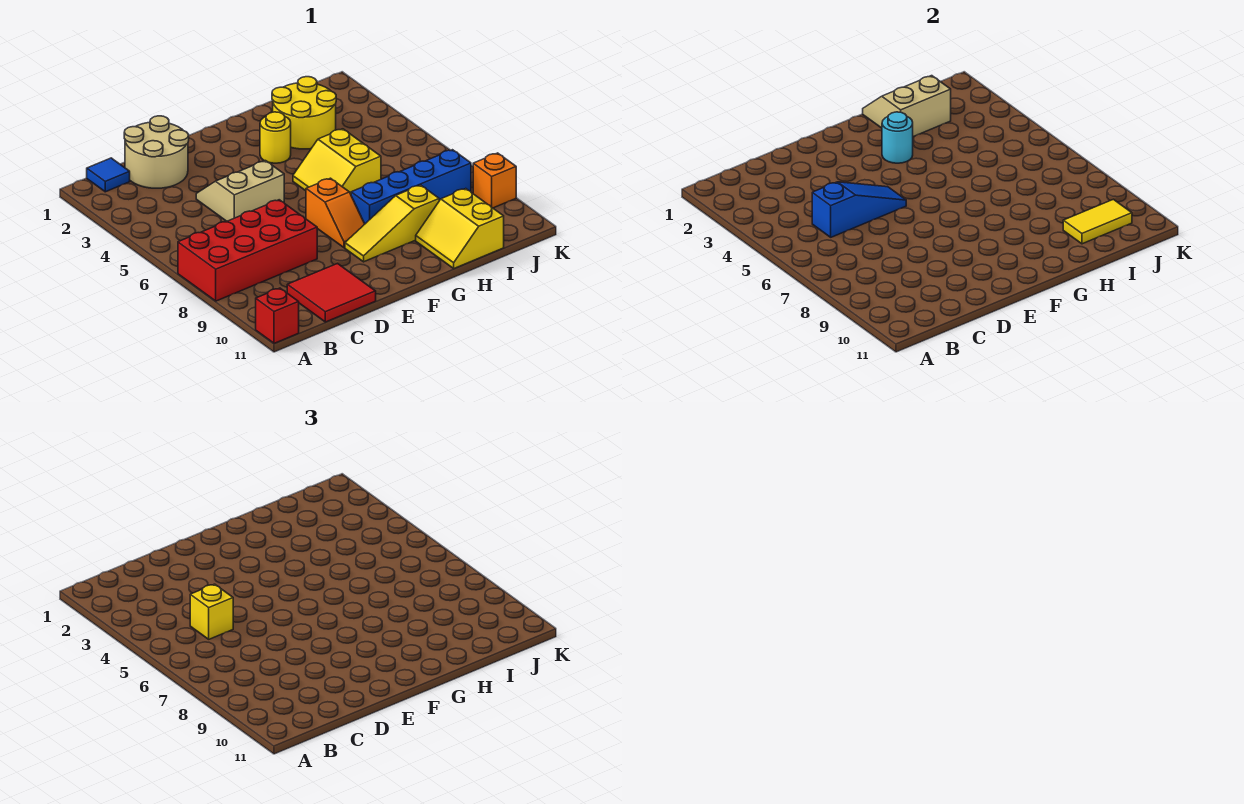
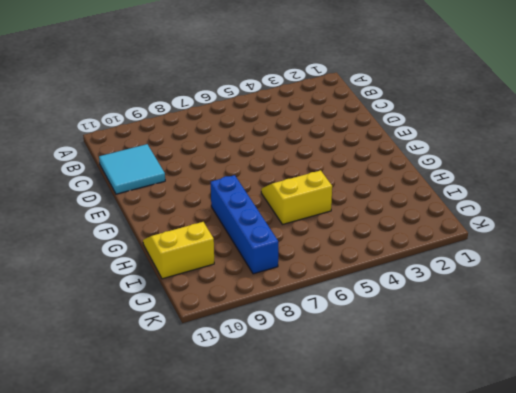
cyan tile C10:D11 level 1 -> red tile C10:D11 level 1
none -> red brick A7:D8 level 1
none -> red brick A11 level 1
none -> blue tile B1 level 1

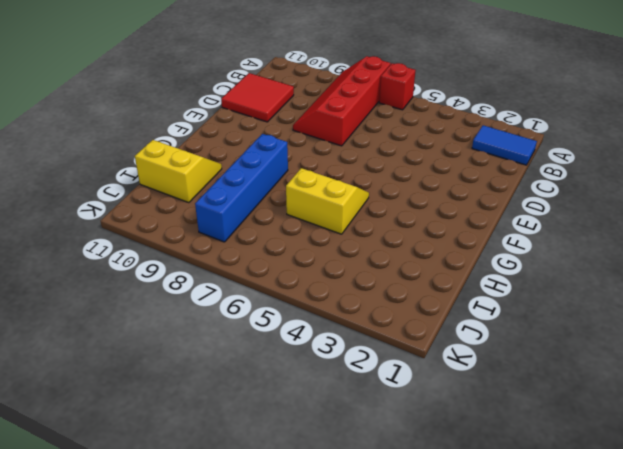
red brick A6 level 1 -> red brick A11 level 1
red slope A7:D8 level 1 top 7 -> red brick A7:D8 level 1
blue tile B1:B2 level 1 -> blue tile B1 level 1
none -> tan round brick C1:D2 level 1
none -> tan slope D4:E5 level 1 top 5
none -> orange slope F7:F8 level 1 top 7

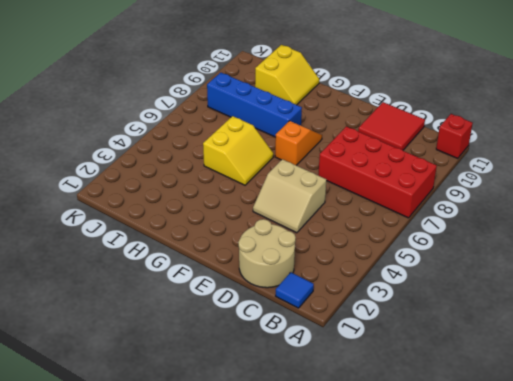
none -> yellow slope F9:H9 level 1 top H
none -> yellow round brick G3 level 1
none -> yellow round brick H2:I3 level 1

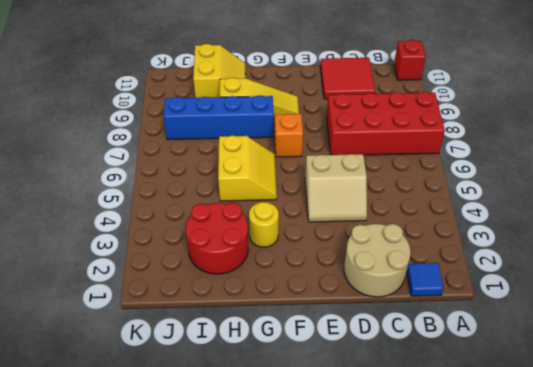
red round brick H2:I3 level 1 -> yellow round brick H2:I3 level 1
none -> orange brick K9 level 1
none -> blue slope C5:E5 level 2 top C
none -> cyan round brick G3 level 2

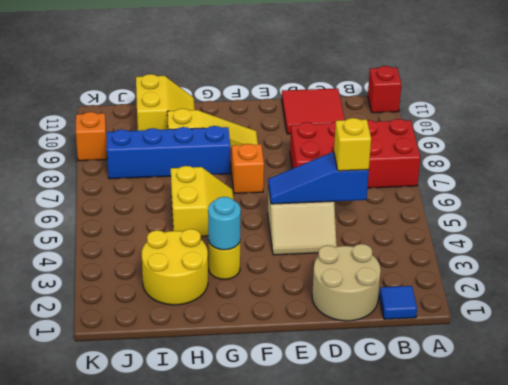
none -> tan slope H1:I2 level 2 top 2
none -> yellow tile I10:J10 level 2

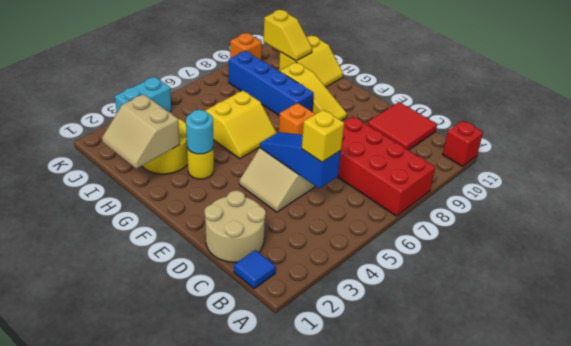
yellow slope I10:J10 level 2 top J -> yellow tile I10:J10 level 2
cyan brick K3:K4 level 1 -> none

